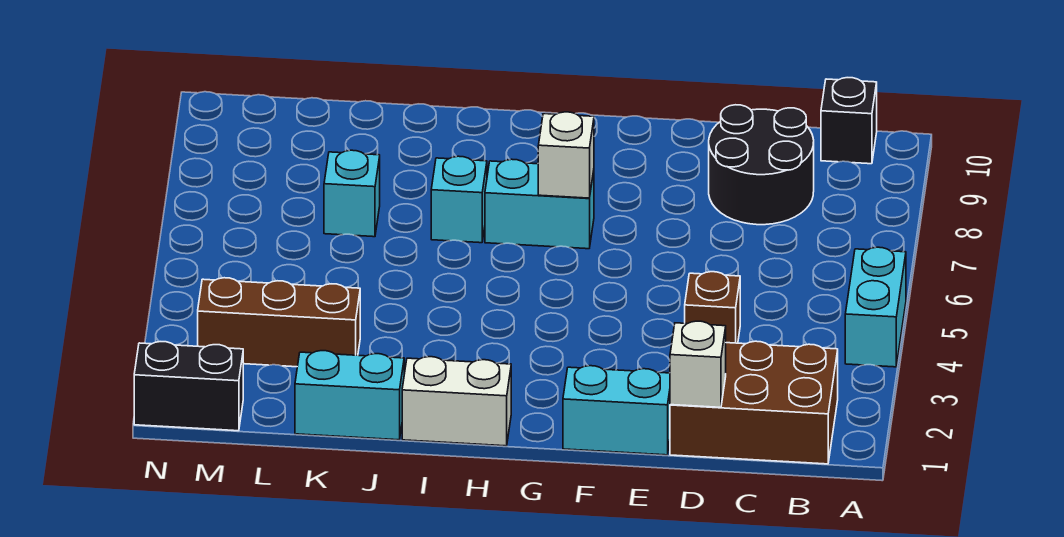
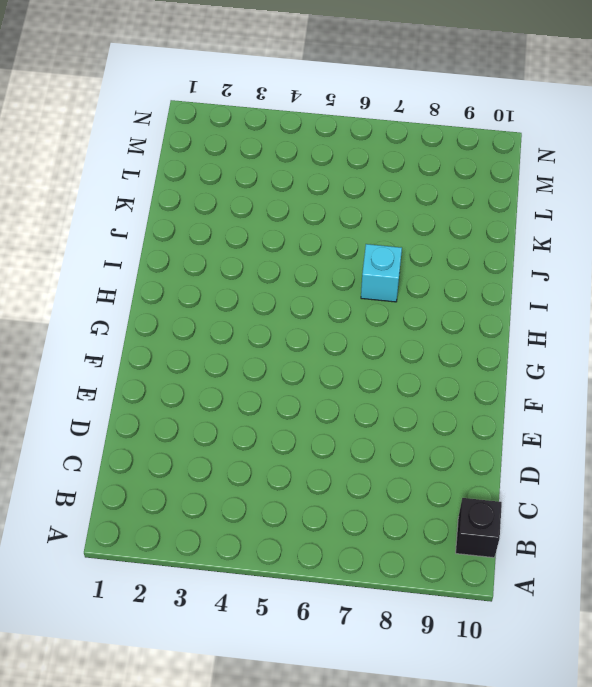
none -> cyan brick A4:A5 level 1
none -> brown brick B1:D2 level 1
none -> black round brick C8:D9 level 1

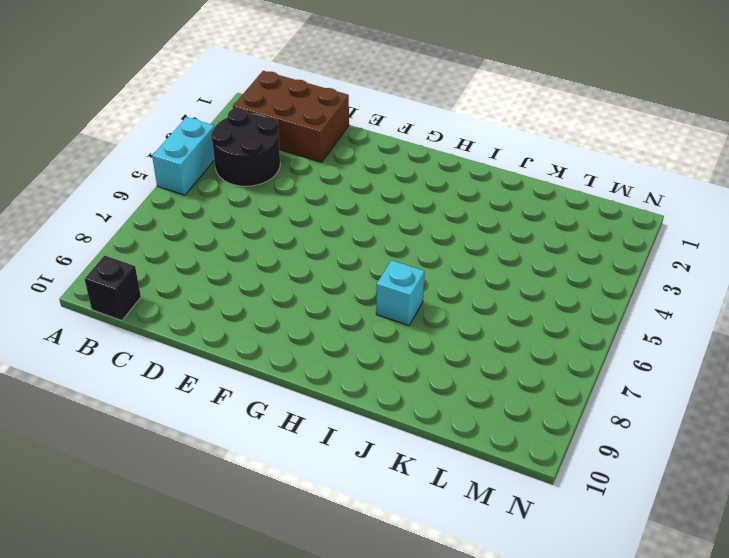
black round brick B3:C4 level 1 -> black round brick C8:D9 level 1
none -> brown brick D4 level 1
none -> cyan brick E1:F1 level 1
none -> cyan brick G7:H7 level 1

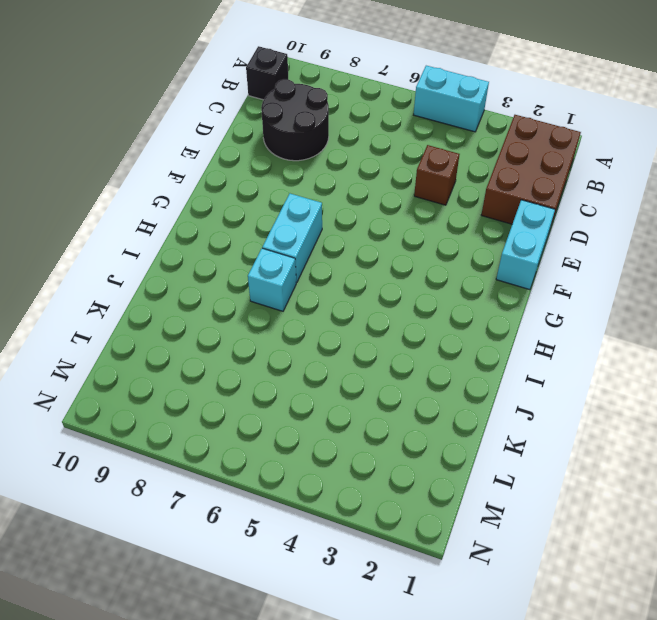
none -> white brick H1:I1 level 1
none -> cyan brick J1:K1 level 1
none -> brown brick K3:M3 level 1

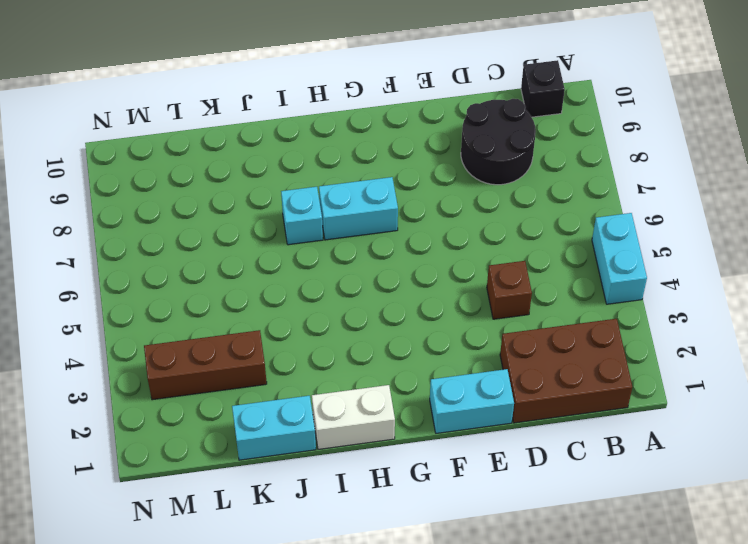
none -> cyan brick K7 level 1
none -> black brick M1:N1 level 1
none -> white brick D1 level 2

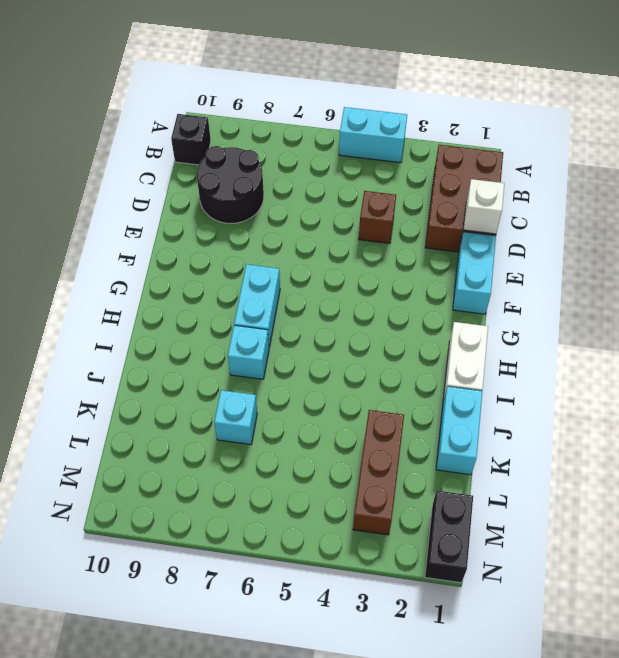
none -> white brick G7 level 2

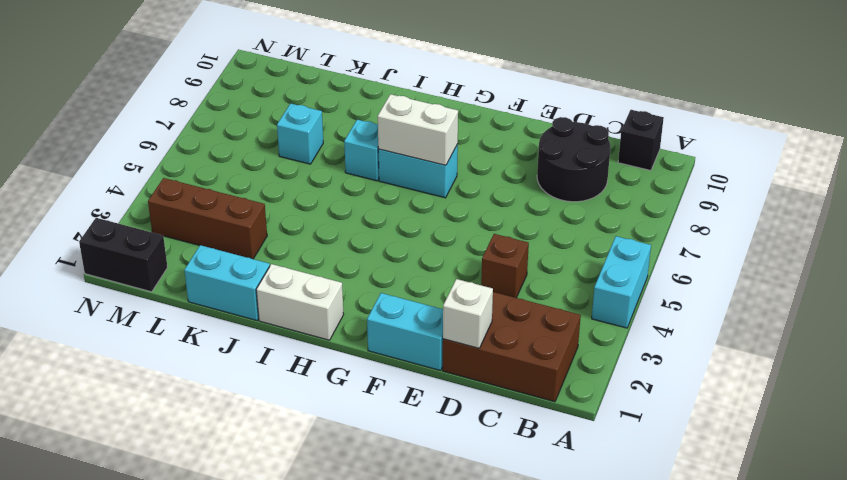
white brick G7:H7 level 2 -> white brick G7 level 2

